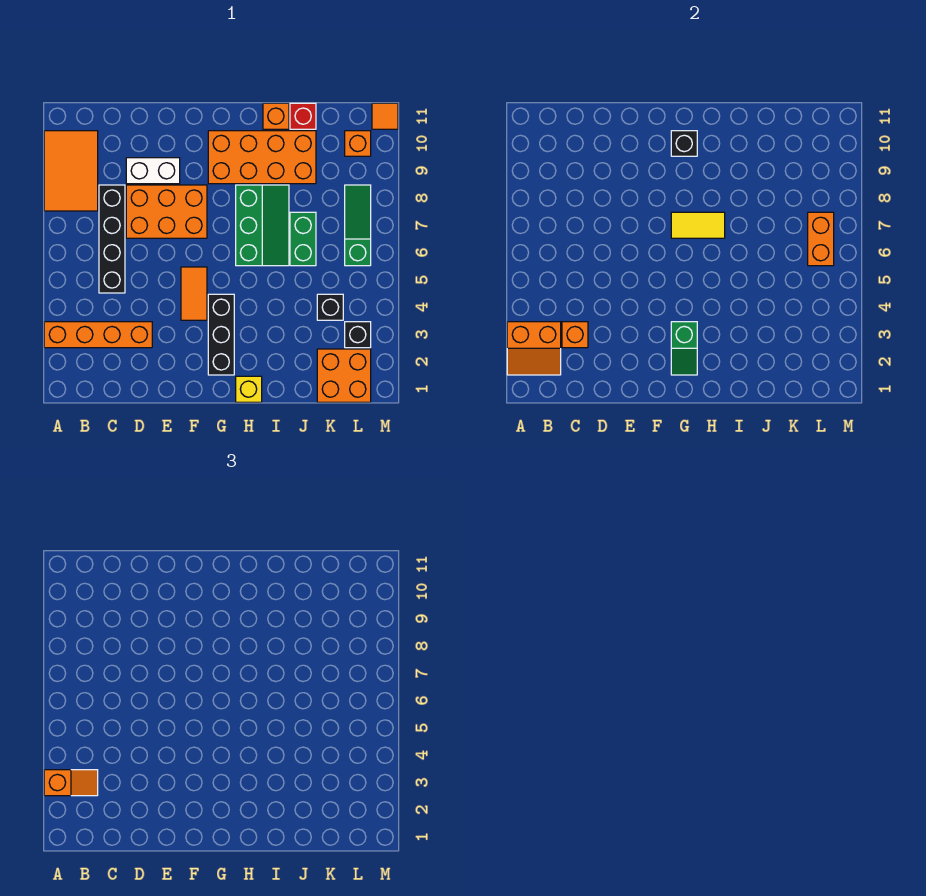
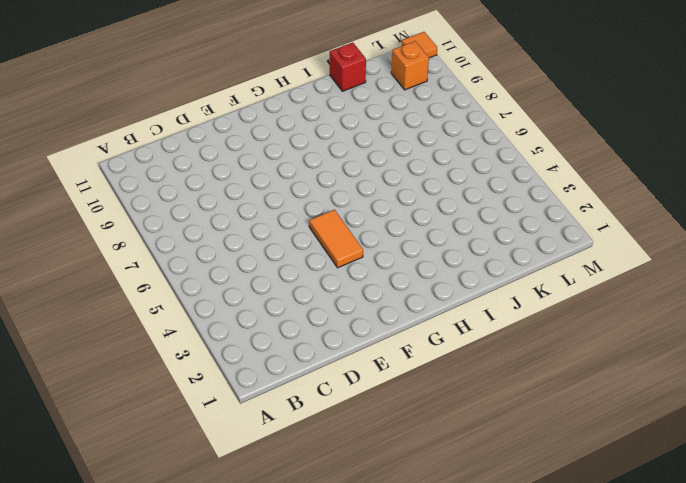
none -> orange brick A3:D3 level 1
none -> orange tile A8:B10 level 1
none -> black brick C5:C8 level 1

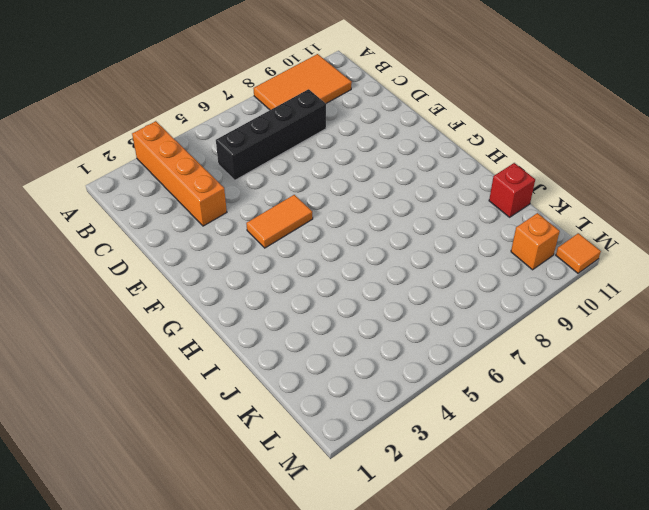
none -> orange brick D7:F8 level 1
none -> white brick D9:E9 level 1
none -> black brick G2:G4 level 1

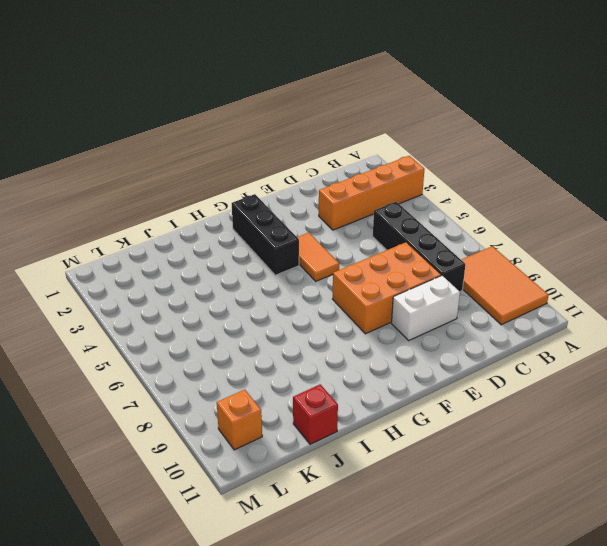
none -> orange brick G9:J10 level 1
none -> yellow brick H1 level 1
none -> green slope H6:I8 level 1 top H

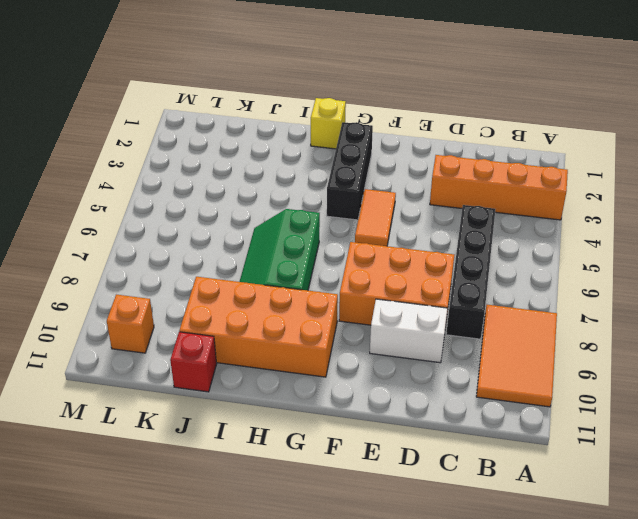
none -> orange brick I11 level 1
none -> green brick J6:J7 level 1
none -> orange brick K1:L2 level 1

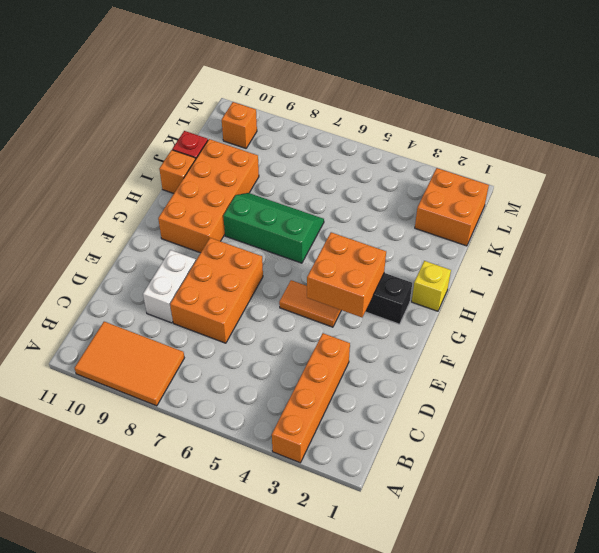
orange brick F3:G4 level 2 -> green slope G2:G3 level 2 top 3
none -> black brick C5:C8 level 1
none -> green brick J6:J7 level 1
none -> black brick K4 level 1

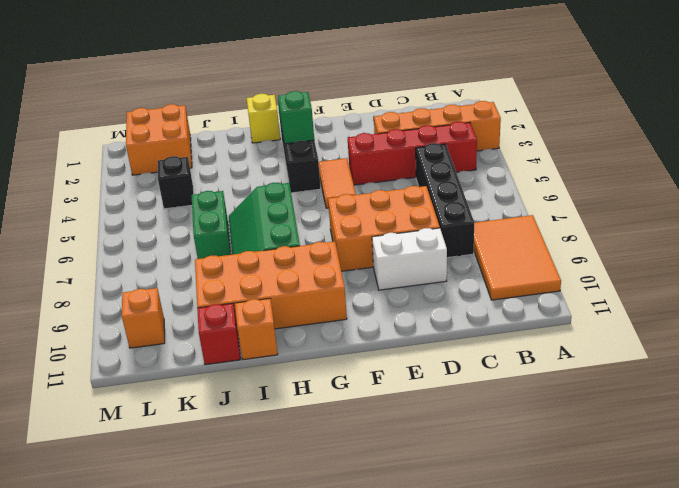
red brick B4:E4 level 1 -> none
none -> black brick L3 level 1
none -> green slope L6:L8 level 1 top 6
none -> orange tile M11 level 1

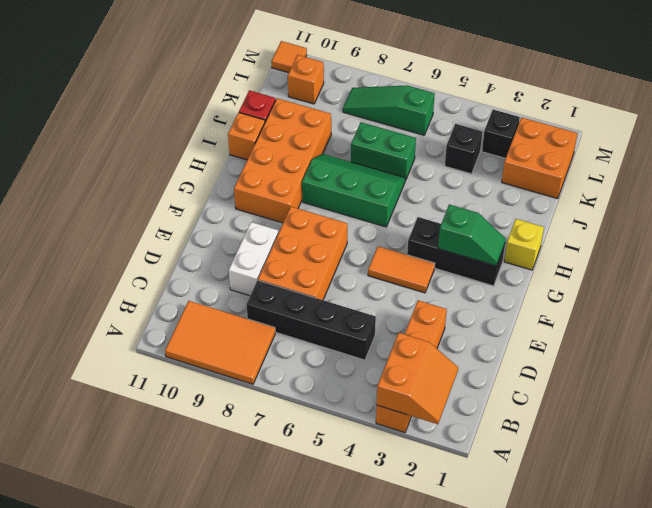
none -> orange brick C3 level 2
none -> yellow tile G7:H7 level 2
none -> black brick G10 level 2

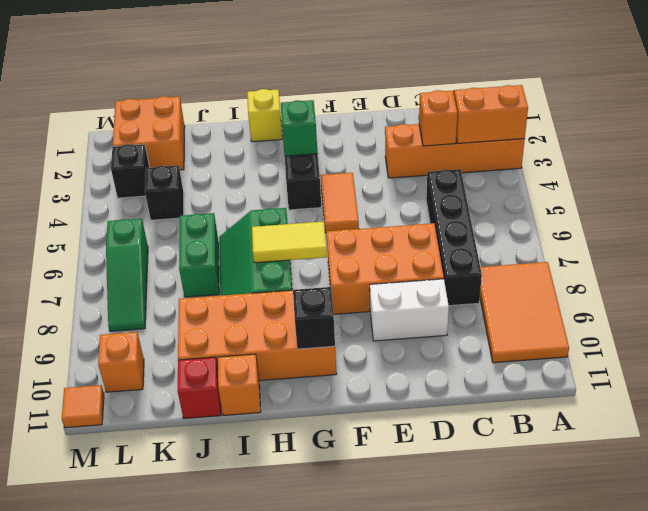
none -> orange brick L6:L7 level 2
none -> orange slope A3:B3 level 3 top A

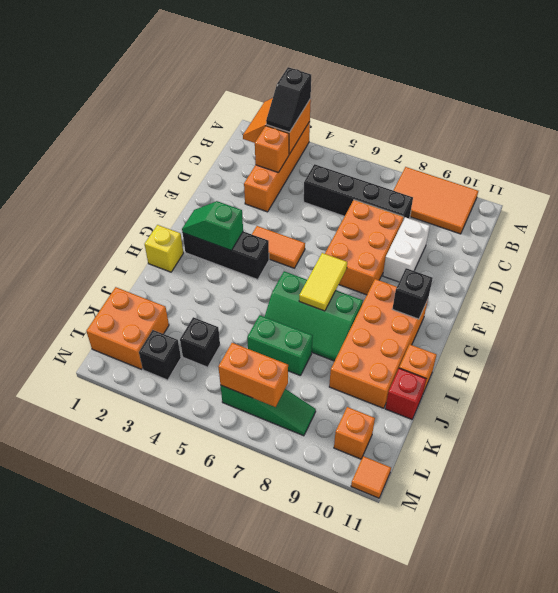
black slope A3:B3 level 3 top A -> orange slope A3:B3 level 3 top A

